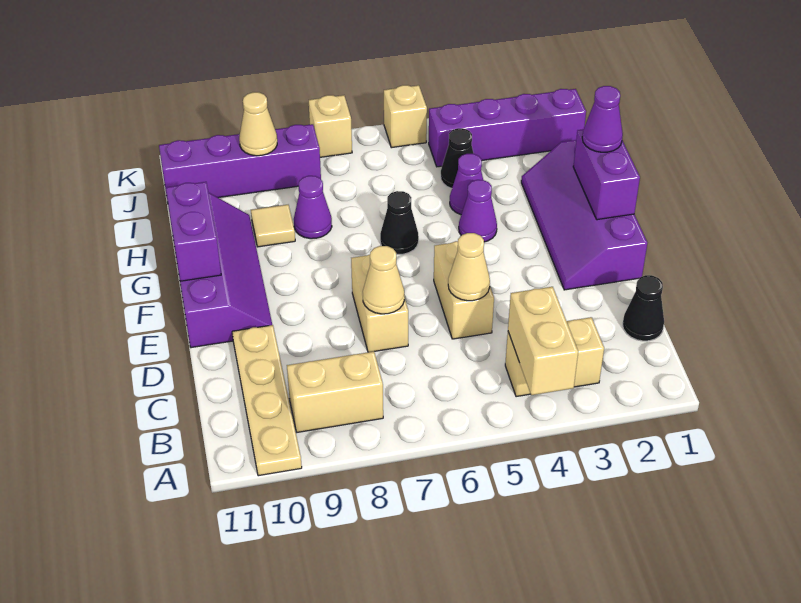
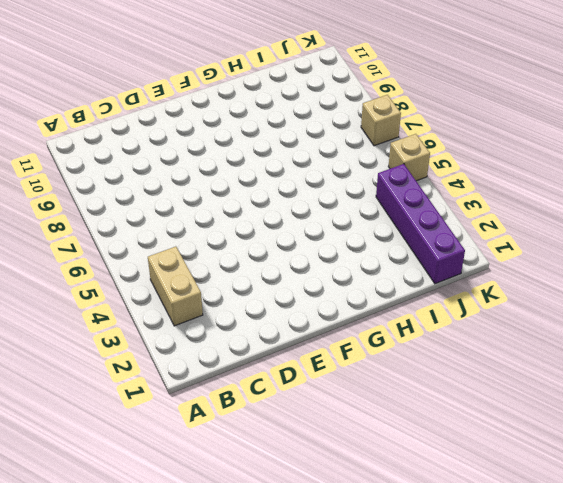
none -> tan plate A10:D10 level 1
none -> tan brick B8:B9 level 1
none -> black cone C1 level 1

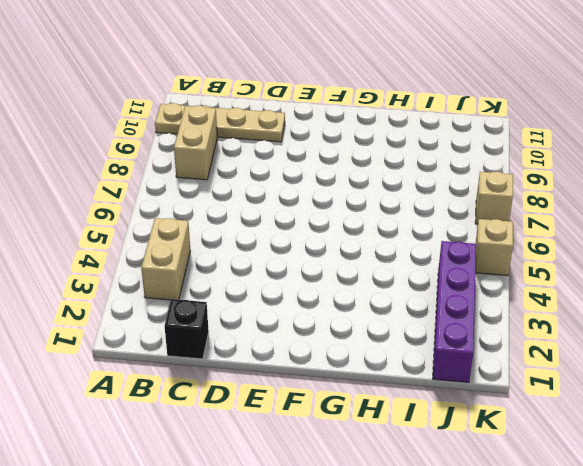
black brick C1 level 1 -> black cone C1 level 1
none -> tan brick D5:E5 level 1
none -> tan brick D7:E7 level 1
none -> purple slope E1:H2 level 1 top 1

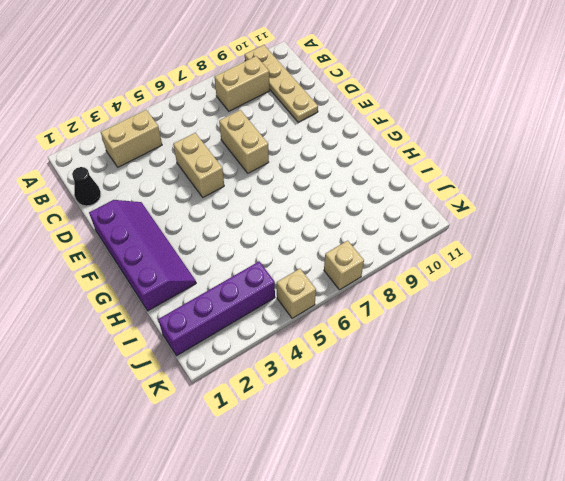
none -> purple slope E10:H11 level 1 top 11
none -> purple cone G4 level 1
none -> black cone G6 level 1

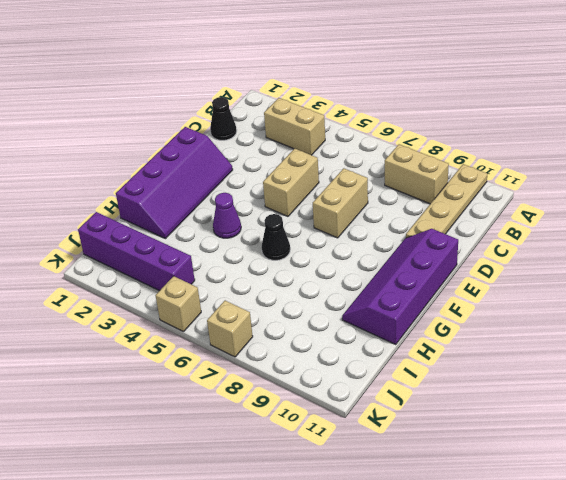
none -> purple cone H4 level 1
none -> purple cone H8 level 1
none -> tan tile H9 level 1

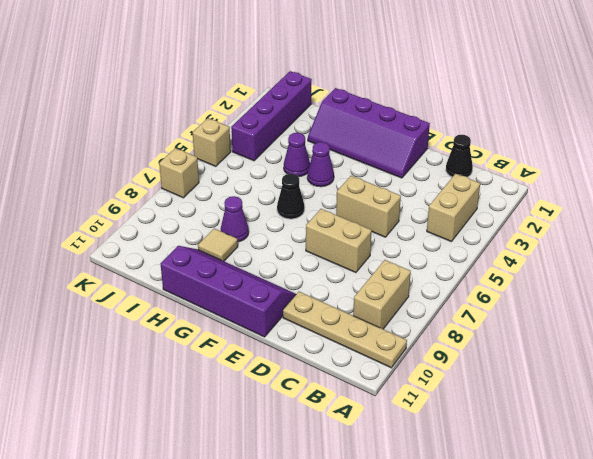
none -> black cone I4 level 1
none -> purple brick J8:J11 level 1
none -> tan brick A4:B4 level 2

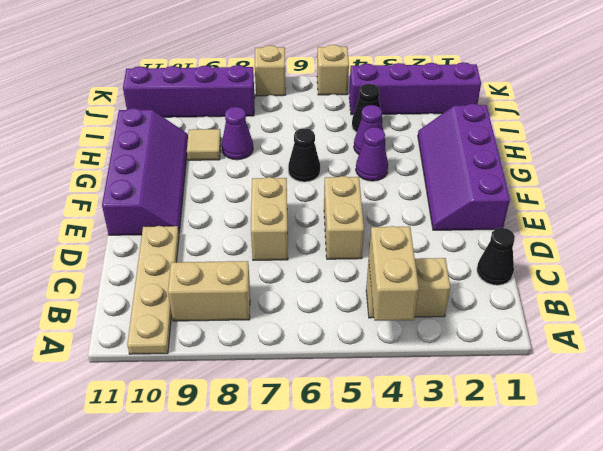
none -> tan cone D5 level 2
none -> tan cone D7 level 2
none -> purple brick F1:G1 level 2

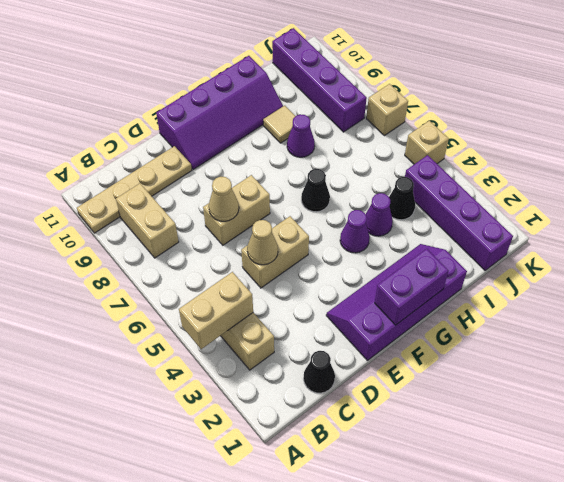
none -> purple brick F11:G11 level 2
none -> tan cone J9 level 2
none -> purple cone G1 level 3

